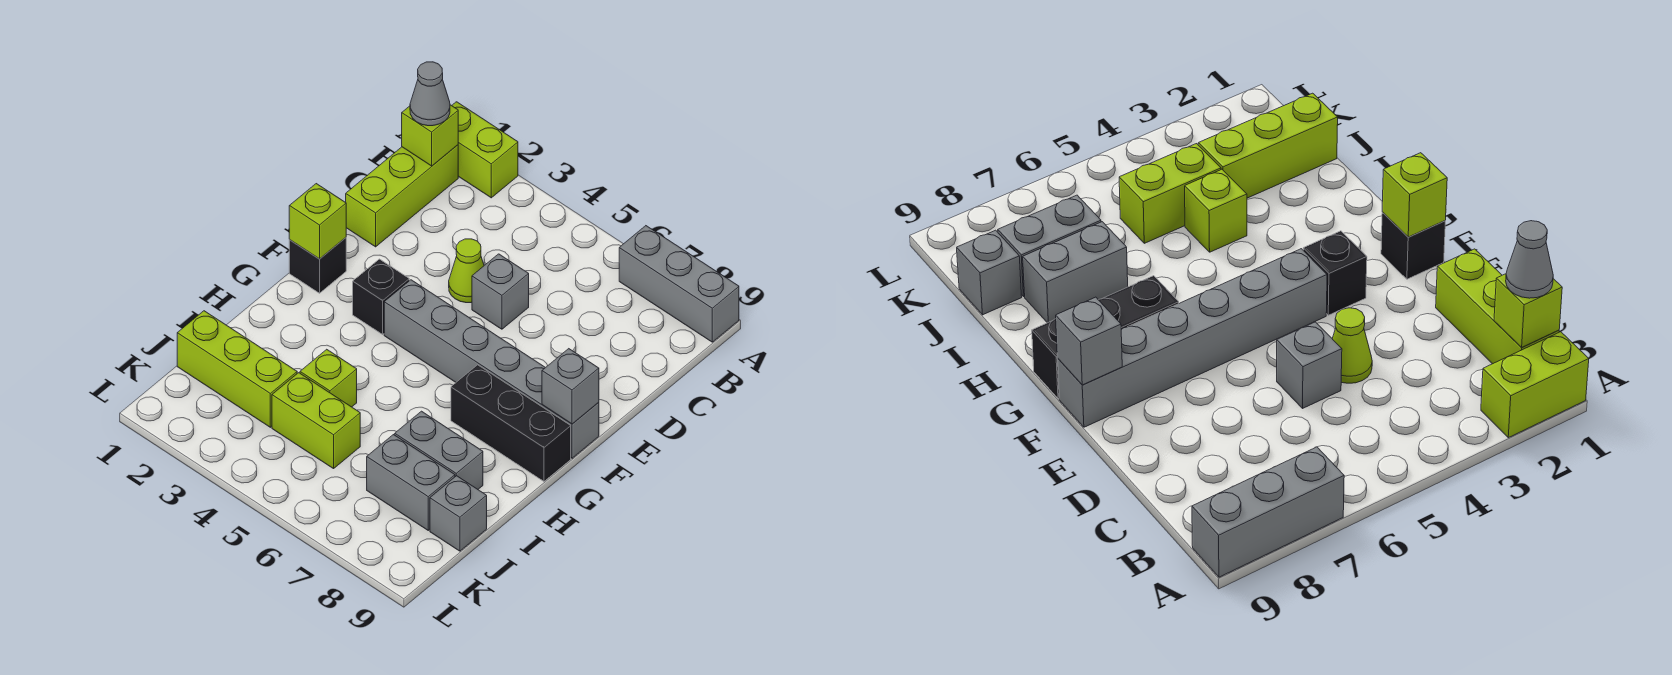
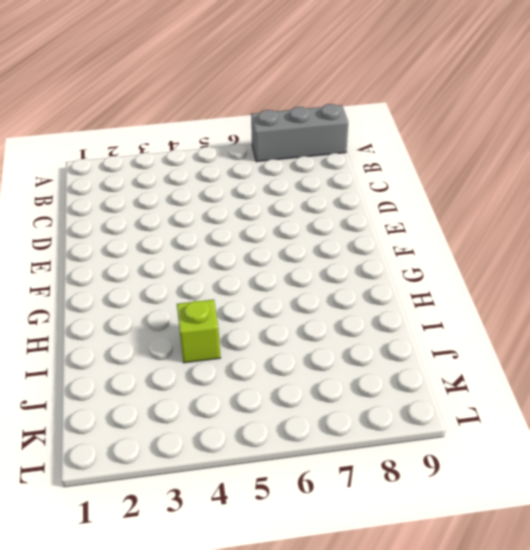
none -> lime brick A1:A2 level 1
none -> lime brick B1:D1 level 1
none -> lime cone D4 level 1

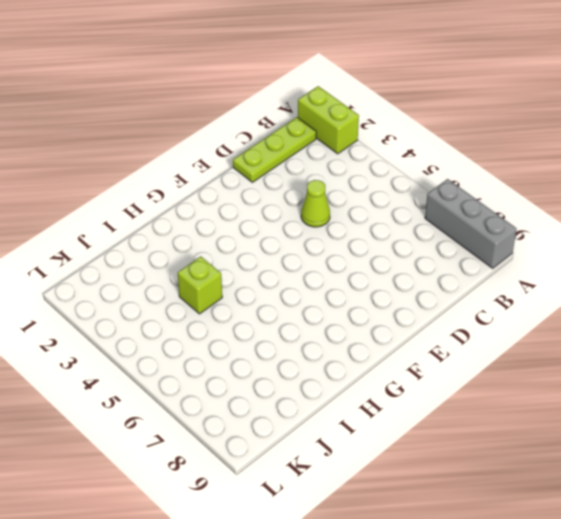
lime plate B1:D1 level 1 -> lime brick B1:D1 level 1
none -> grey brick D5 level 1
none -> black brick F1 level 1
none -> black brick F3 level 1

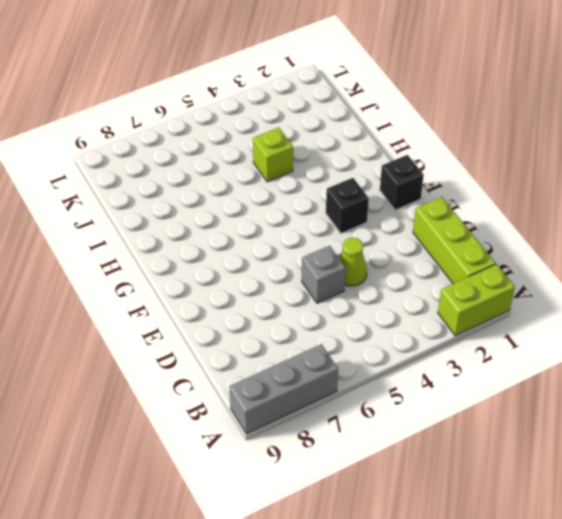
none -> grey brick F4:F9 level 1
none -> black brick G7:G9 level 1
none -> grey brick I7:I8 level 1

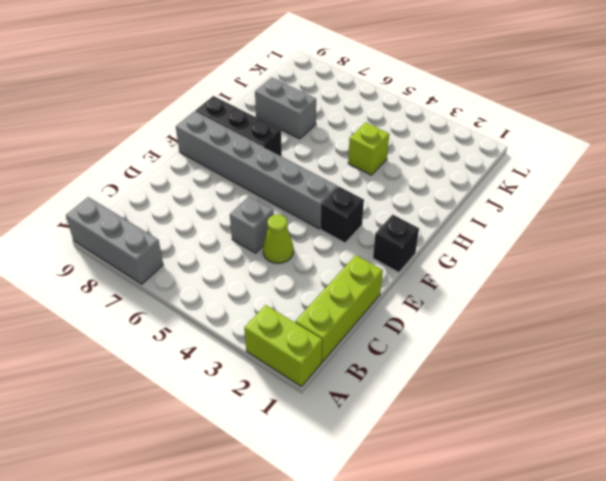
none -> lime brick J1:J3 level 1
none -> lime brick J4:J5 level 1
none -> grey brick J7:J8 level 1

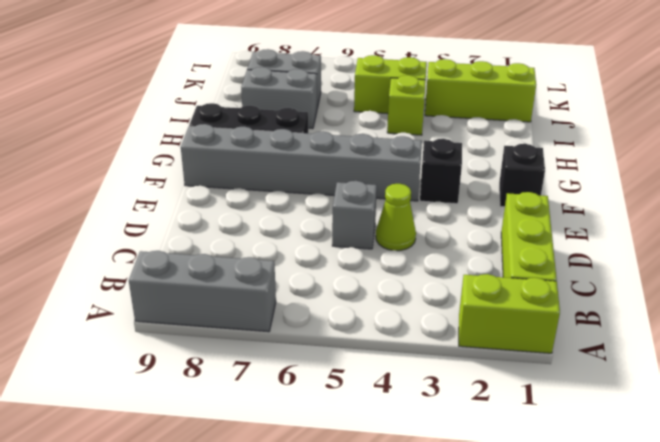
none -> grey brick J9 level 1
none -> lime brick B1 level 2
none -> lime brick F1 level 2

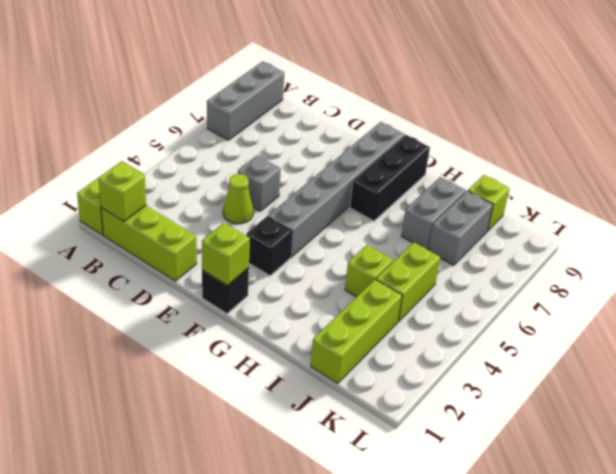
lime brick J9 level 1 -> grey brick J9 level 1
none -> grey brick F9 level 2
none -> grey cone B1 level 3

